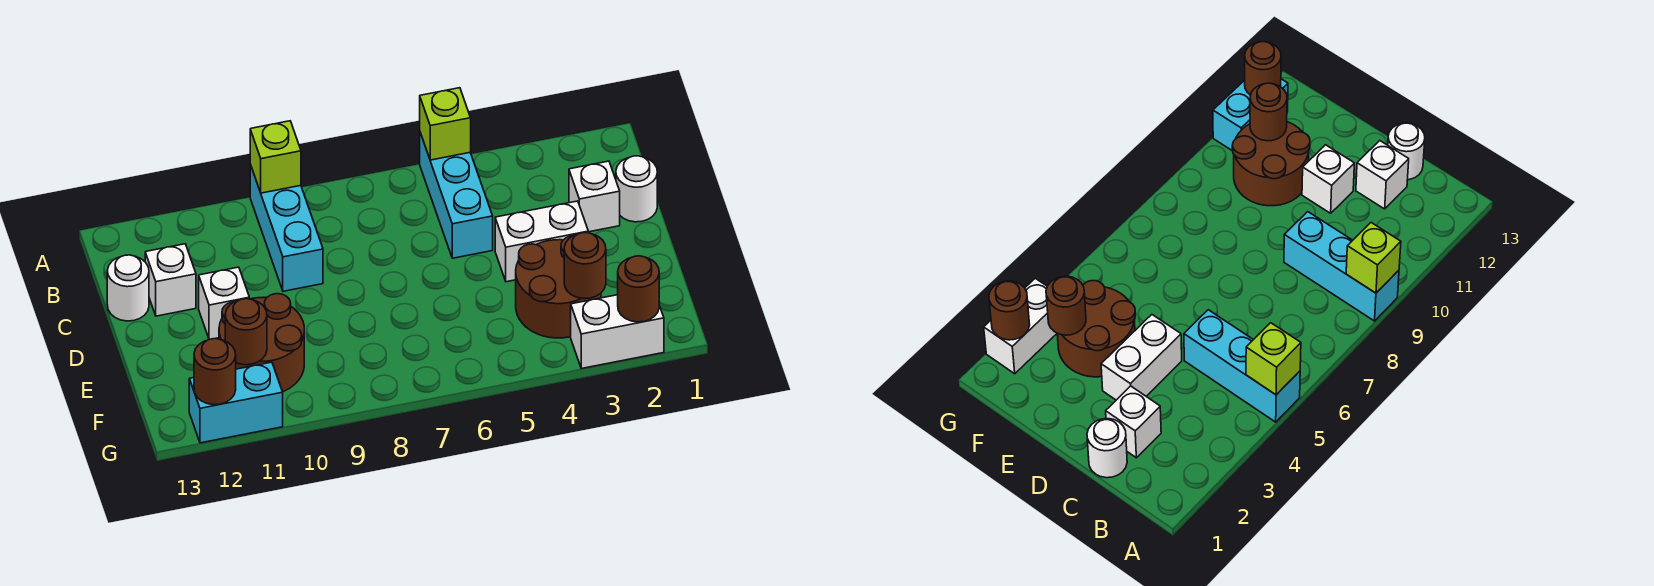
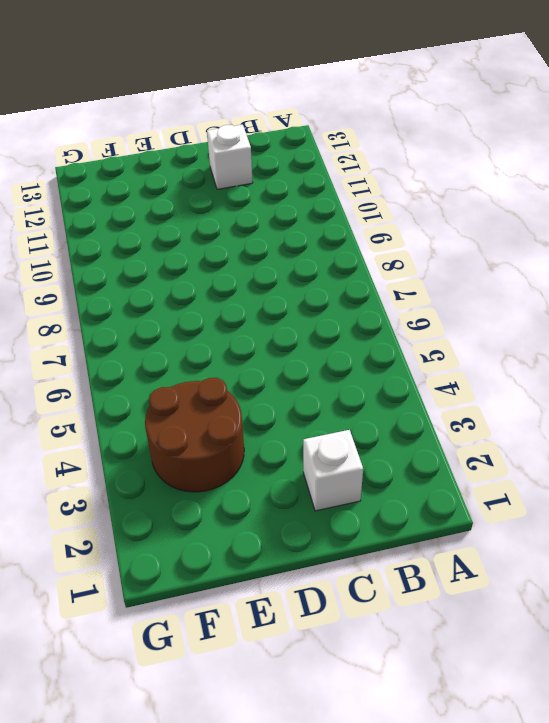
none -> cyan brick A5:C5 level 1
none -> cyan brick A9:C9 level 1
none -> white round brick C1 level 1

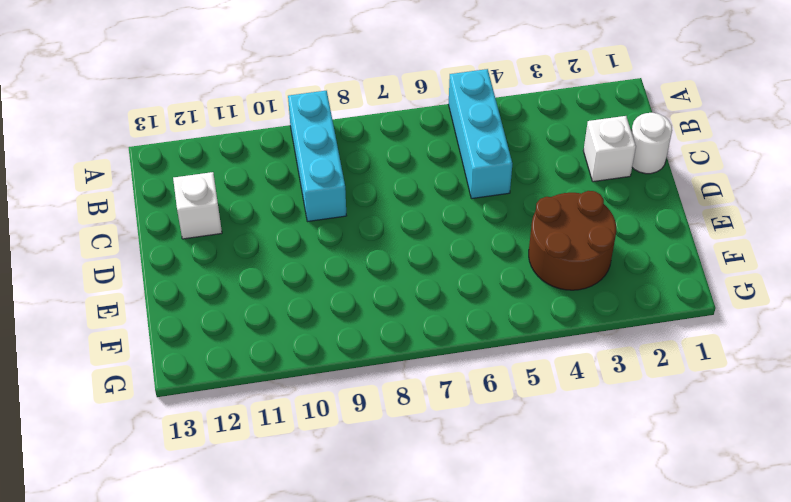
none -> white round brick C13 level 1
none -> white brick D3:D4 level 1
none -> white brick D11 level 1

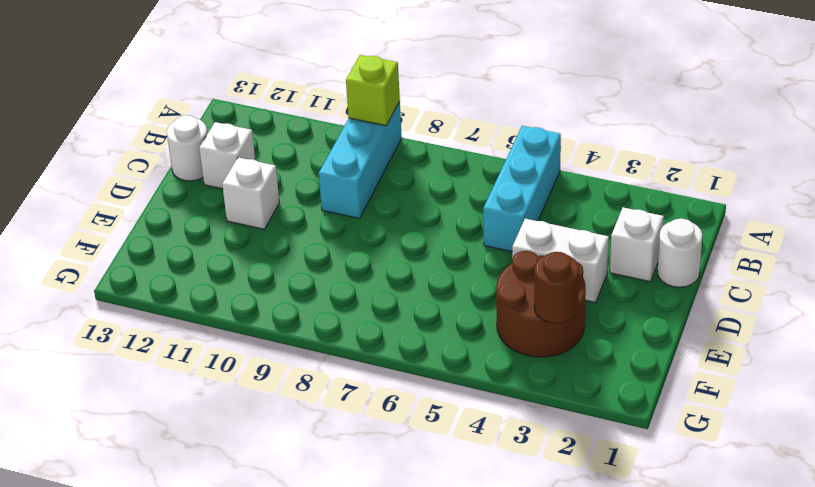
none -> brown round brick E10:F11 level 1
none -> white brick G2:G3 level 1
none -> cyan brick G11:G12 level 1

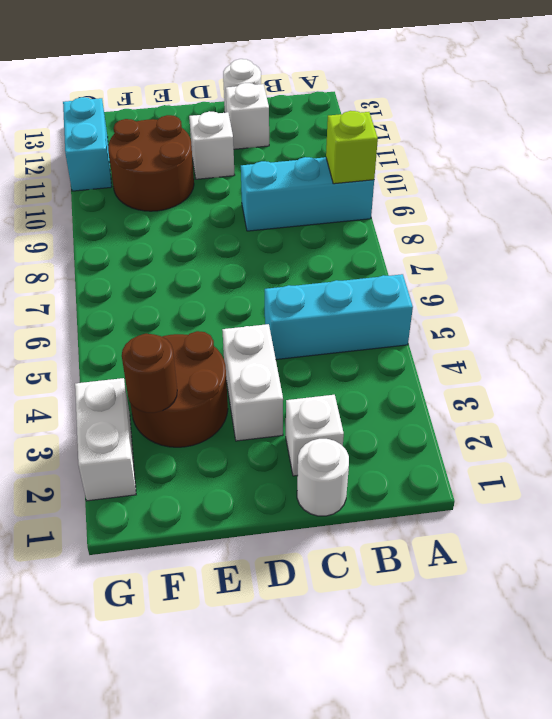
none -> lime brick A5 level 2
none -> brown round brick F11 level 2
none -> brown round brick G2 level 2

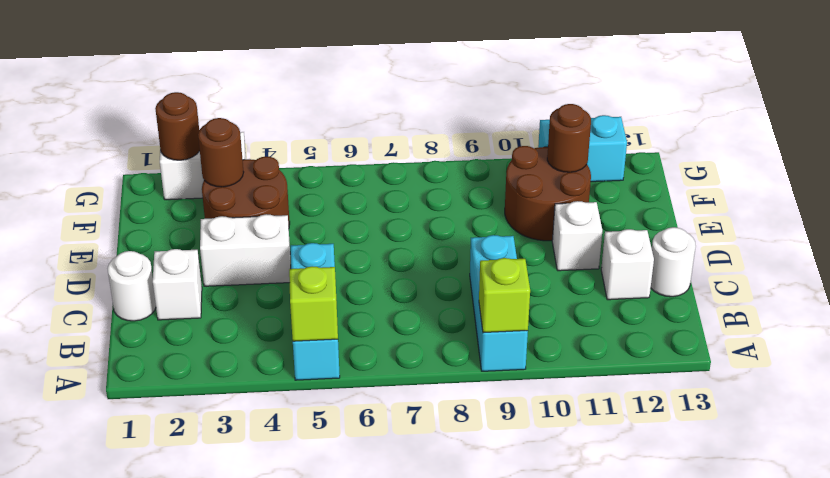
none -> brown round brick G12 level 2

